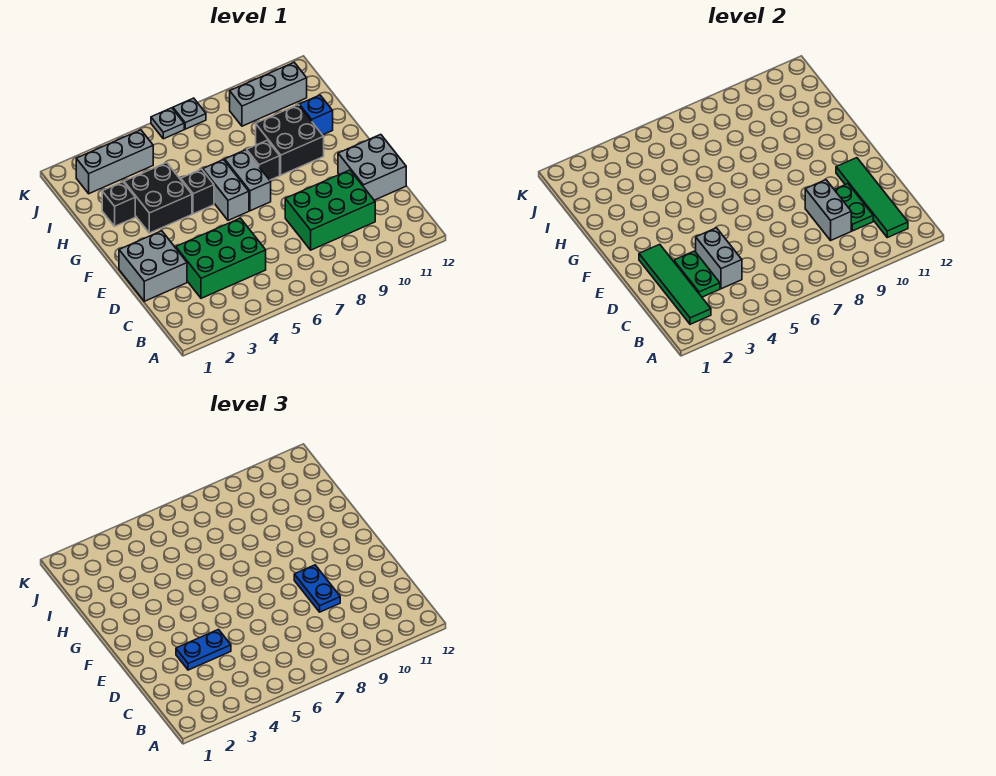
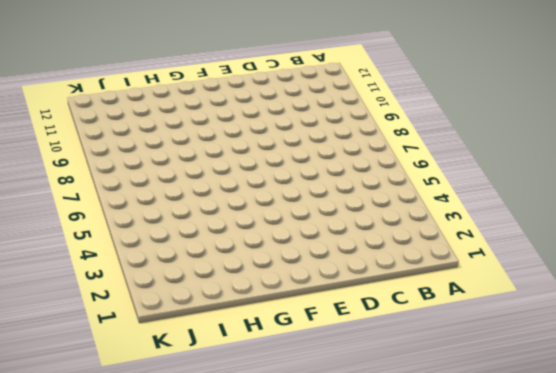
none -> green brick C3:D5 level 1
none -> green brick C8:D10 level 1
none -> grey brick D1:E2 level 1

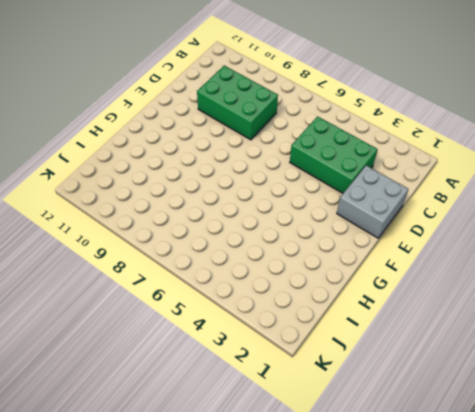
none -> grey brick D11:E12 level 1
none -> grey brick F6:G6 level 1
none -> grey brick F7:G7 level 1

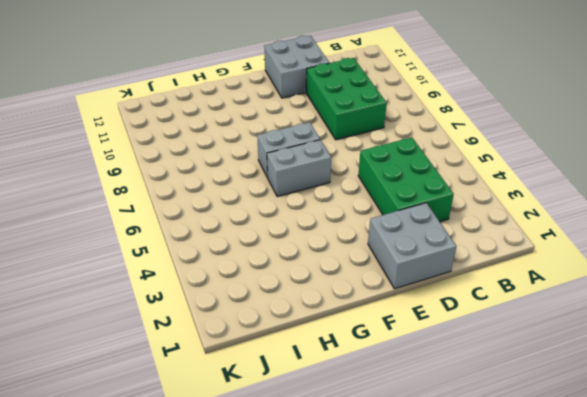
none -> black brick G3:H4 level 1
none -> black brick G5 level 1
none -> black brick G8 level 1

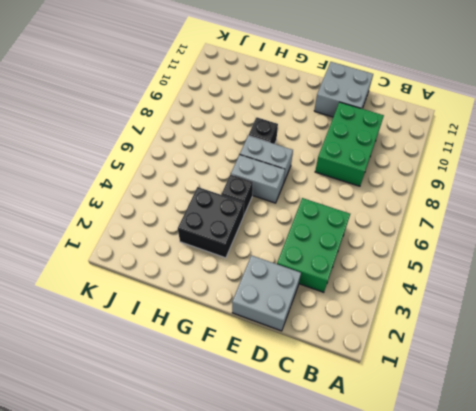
none -> black brick G9:H10 level 1
none -> black brick H2 level 1
none -> blue brick H11 level 1

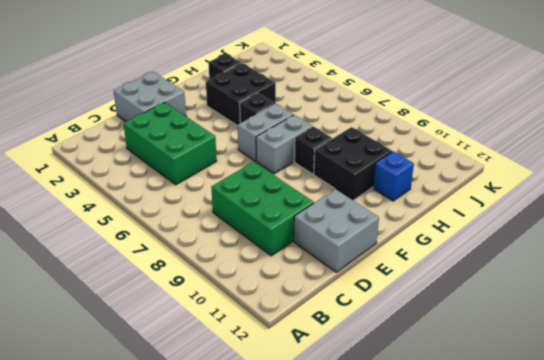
none -> grey brick J2:J4 level 1
none -> grey brick J9:J11 level 1
none -> grey plate K6 level 1

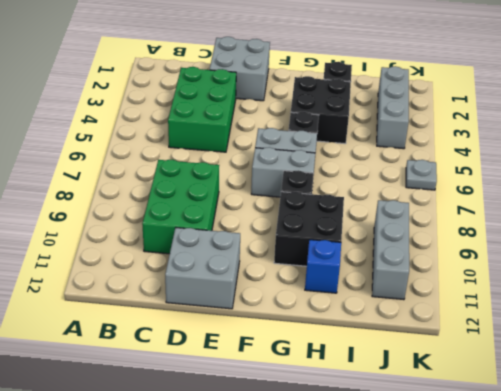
none -> grey plate K7 level 1
none -> green tile B2:E2 level 2
none -> green tile B11:E11 level 2

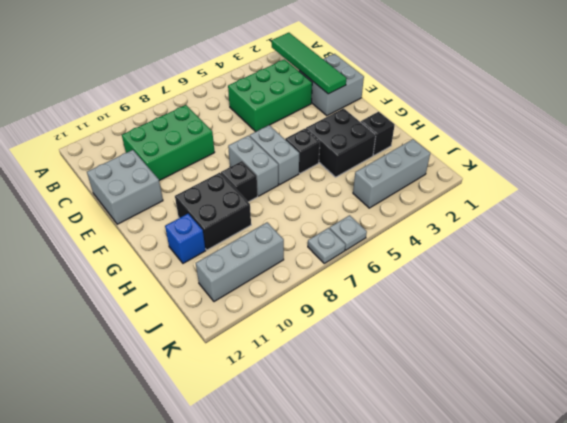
none -> green tile B11:E11 level 2
none -> green plate C3:D3 level 2
none -> grey brick C4:D4 level 2

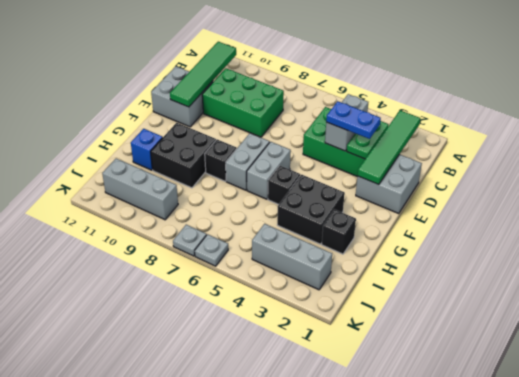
none -> grey brick C9:D9 level 2
none -> green plate C10:D10 level 2
none -> blue plate D9:E9 level 3

